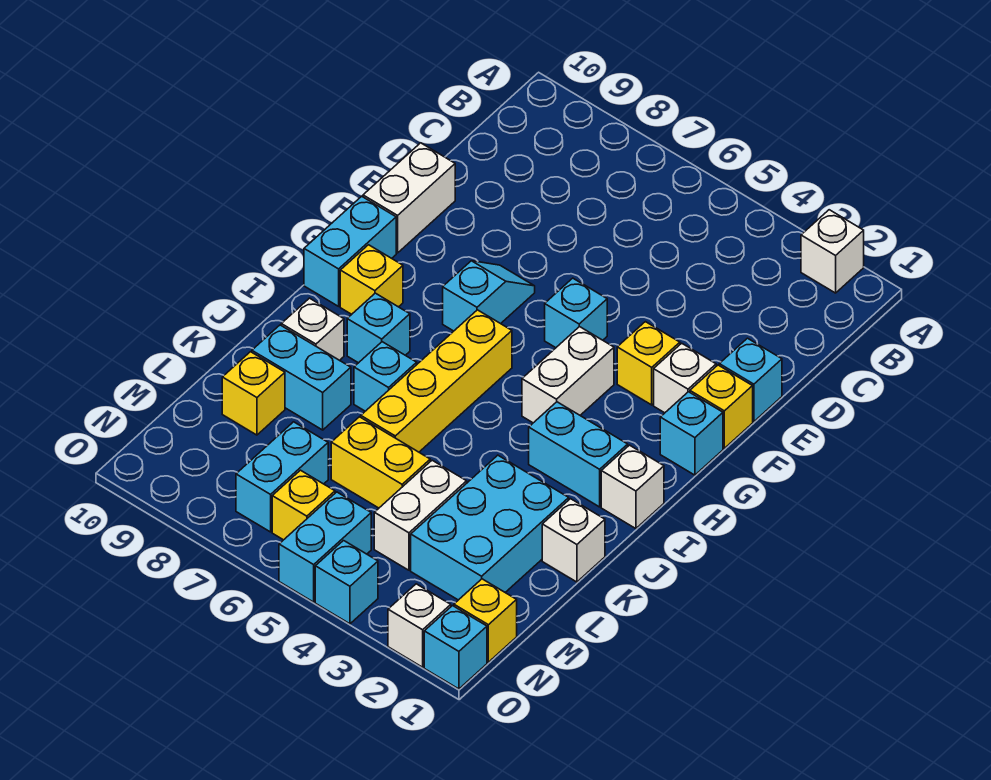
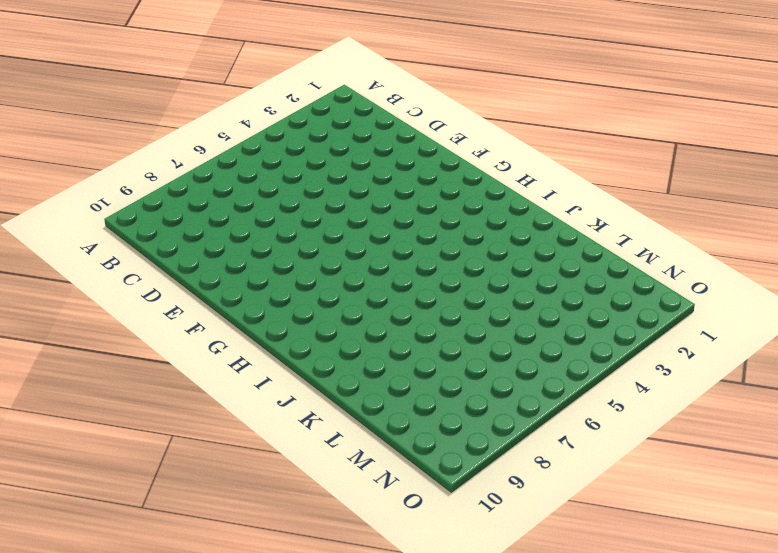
none -> white brick A2 level 1
none -> cyan brick E1 level 1
none -> white brick E10:F10 level 1
none -> yellow brick F1 level 1

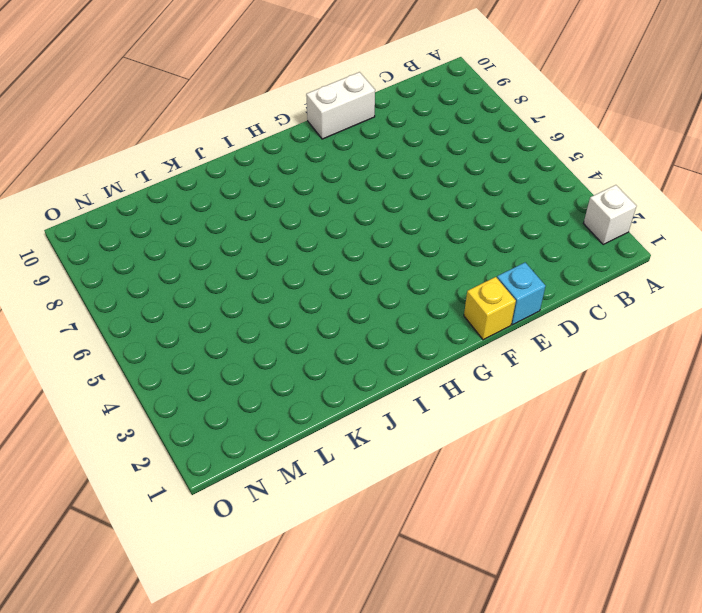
none -> white brick F2 level 1
none -> yellow brick F3 level 1
none -> cyan brick F5 level 1
none -> cyan slope F7:G7 level 1 top G

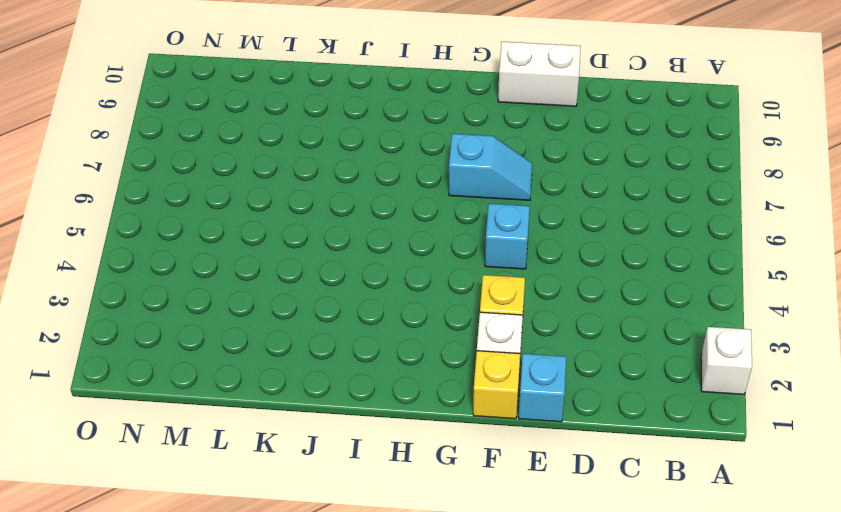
none -> cyan brick G1 level 1
none -> white brick G4:H4 level 1
none -> cyan brick G10:H10 level 1
none -> yellow brick H6:K6 level 1

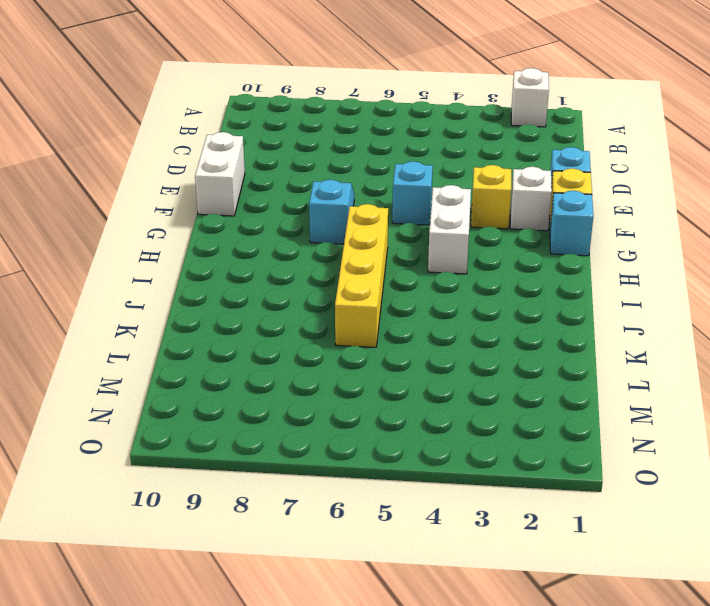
none -> cyan brick G10:H10 level 1
none -> yellow brick H9 level 1
none -> white brick I1 level 1
none -> cyan brick I2:I3 level 1

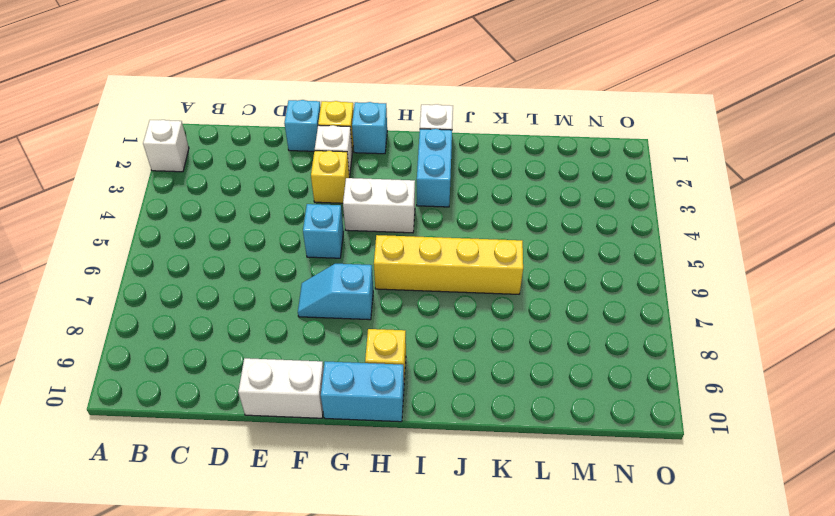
none -> cyan brick I8 level 1
none -> cyan brick J7 level 1
none -> white brick J9 level 1
none -> white brick K1 level 1

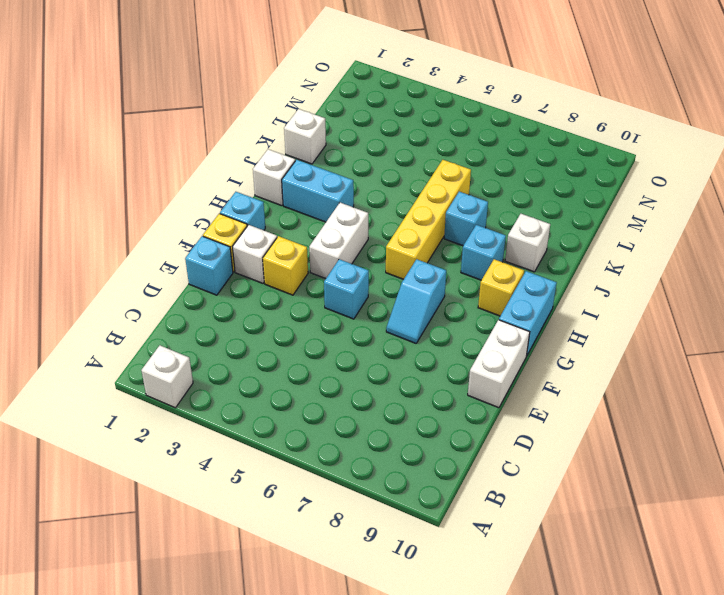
none -> cyan brick K2:M3 level 1
none -> cyan brick K8:K9 level 1
none -> white brick L4:M4 level 1
none -> yellow brick L5:L6 level 1

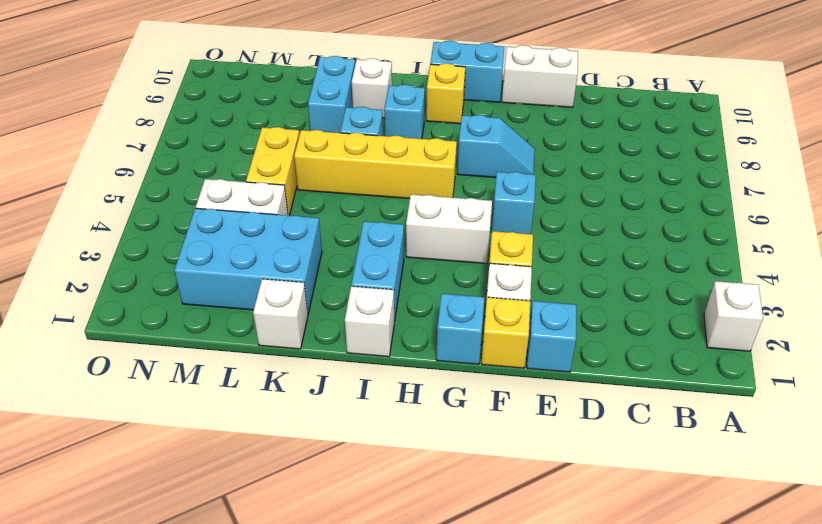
none -> yellow brick L9 level 1
none -> cyan brick M7:N7 level 1
none -> yellow brick N1 level 1
none -> cyan brick N5:O5 level 1

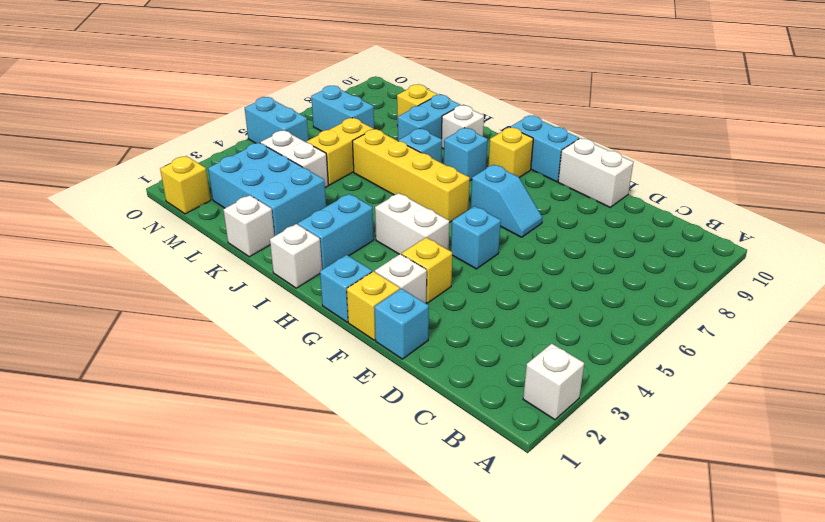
none -> yellow brick N6 level 1
none -> cyan brick O1 level 1
none -> white brick O2 level 1
none -> cyan brick O4 level 1

